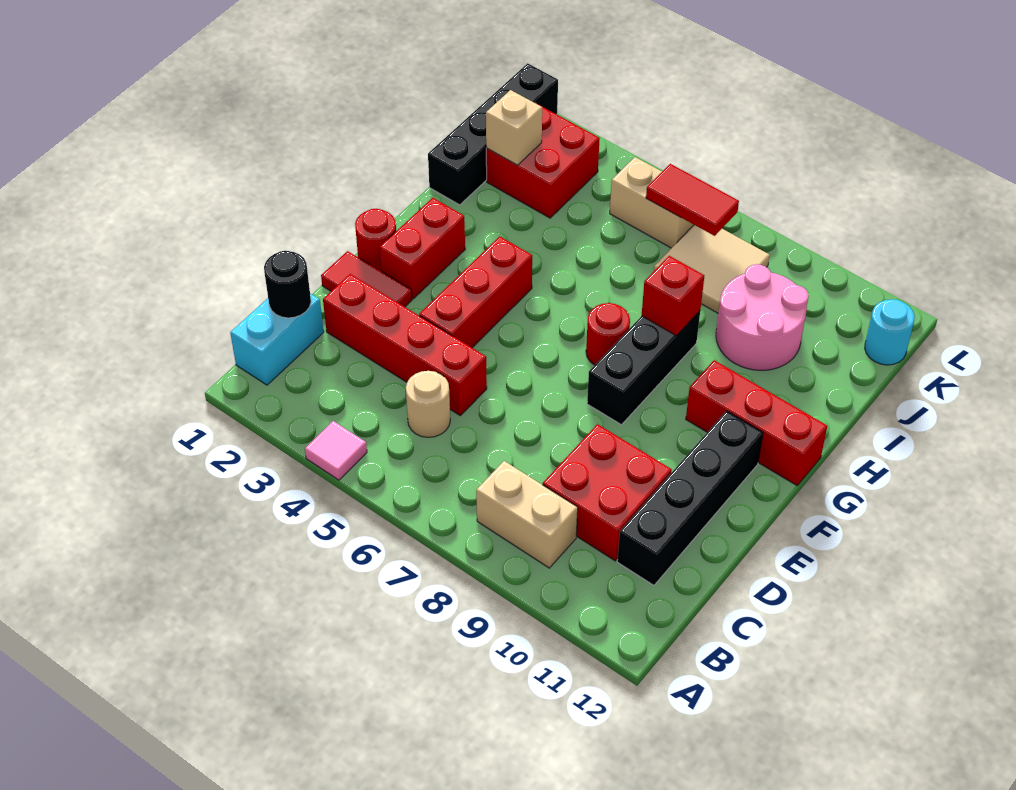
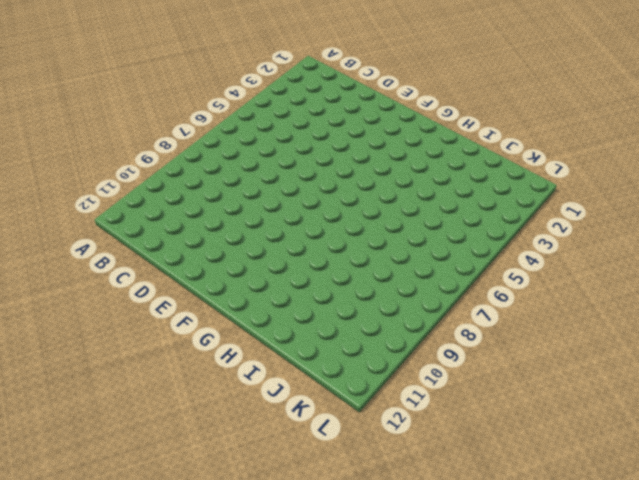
none -> pink tile A4 level 1
none -> cyan brick B1:C1 level 1
none -> tan brick B8:B9 level 1

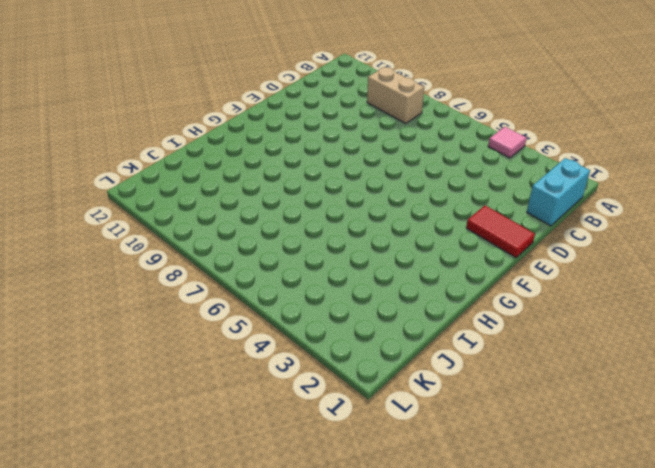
none -> tan round brick C5 level 1
none -> red brick C9:D10 level 1
none -> black brick C11:F11 level 1

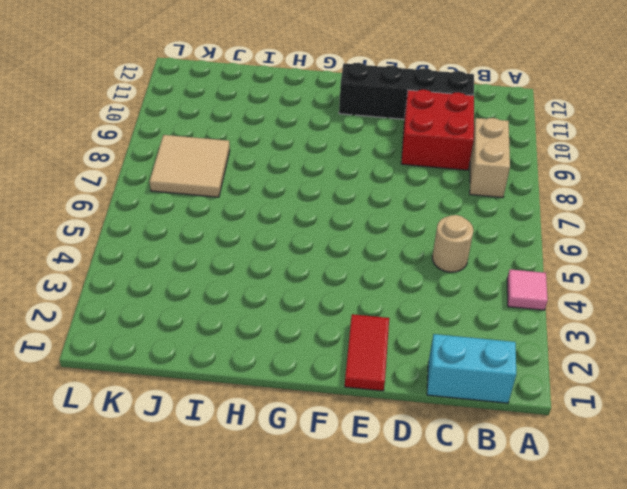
none -> red brick D2:D5 level 1
none -> red brick E4:G4 level 1
none -> red round brick F1 level 1

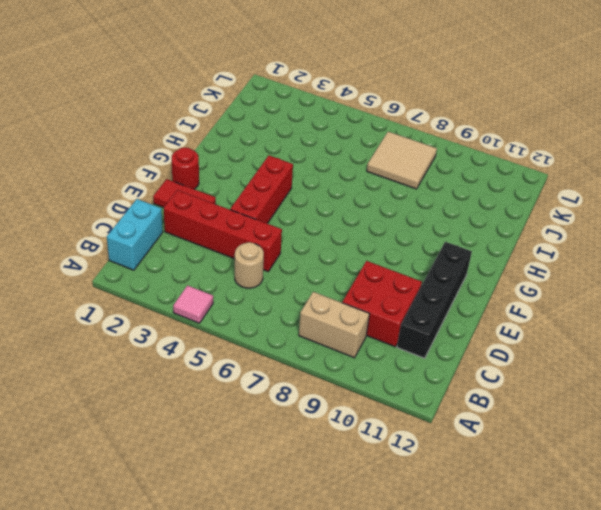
none -> red brick F2:G2 level 1
none -> black brick F8:H8 level 1
none -> red round brick G7 level 1

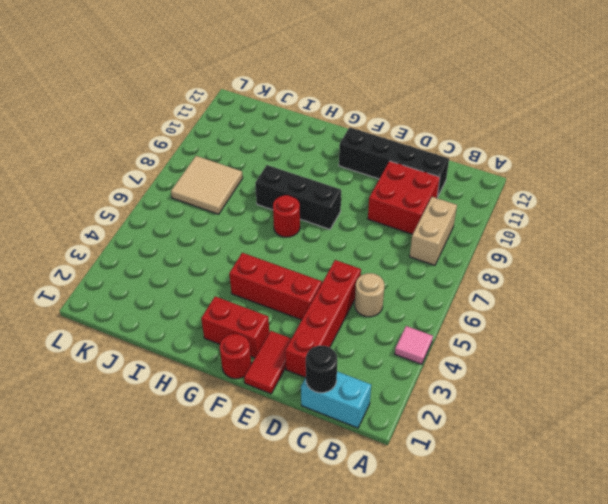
none -> red brick G10:G12 level 1
none -> black brick I1:L1 level 1
none -> pink round brick I9:J10 level 1

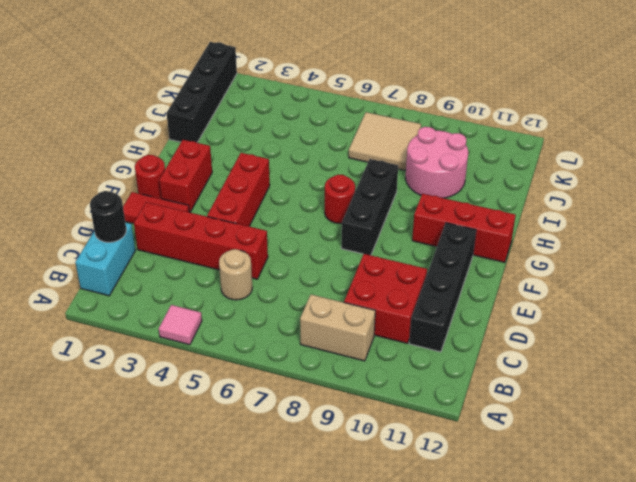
none -> red brick J2:K3 level 1
none -> tan brick K5:K6 level 1
none -> cyan round brick K12 level 1

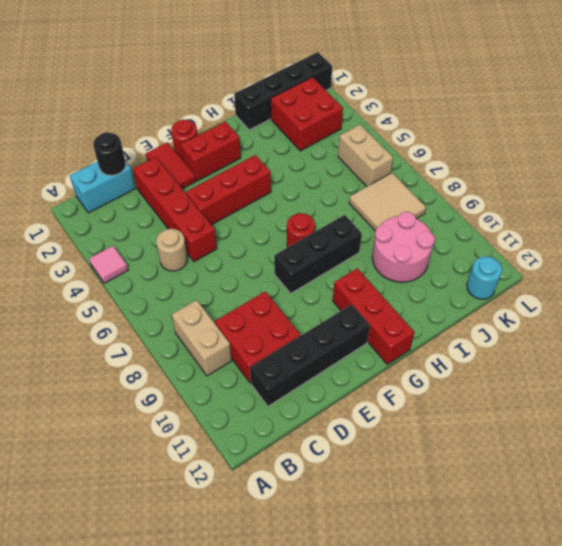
none -> red brick H8 level 2
none -> tan brick J2 level 2
none -> red tile K6:K7 level 2

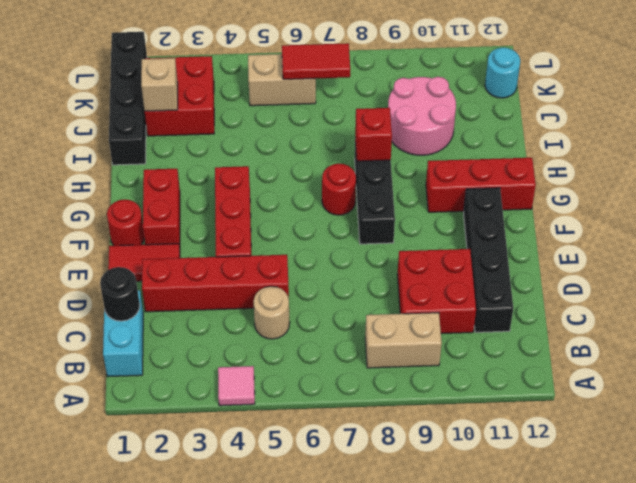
none -> tan tile J7:K8 level 1

